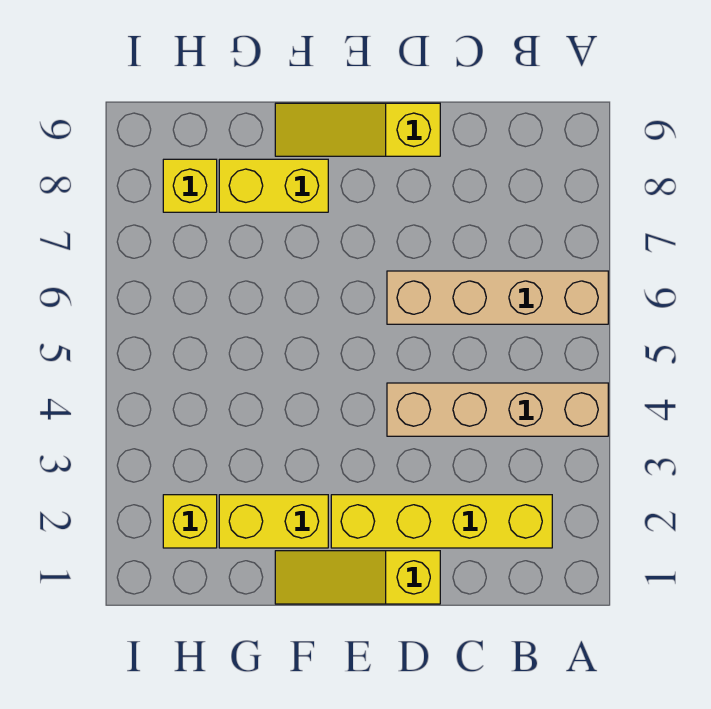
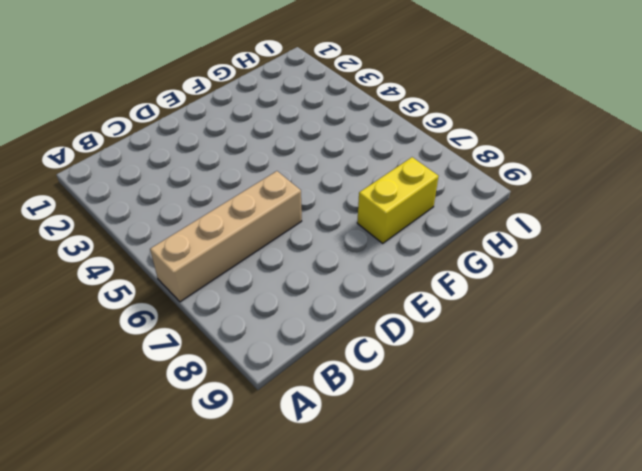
none -> tan brick A4:D4 level 1
none -> yellow brick B2:E2 level 1

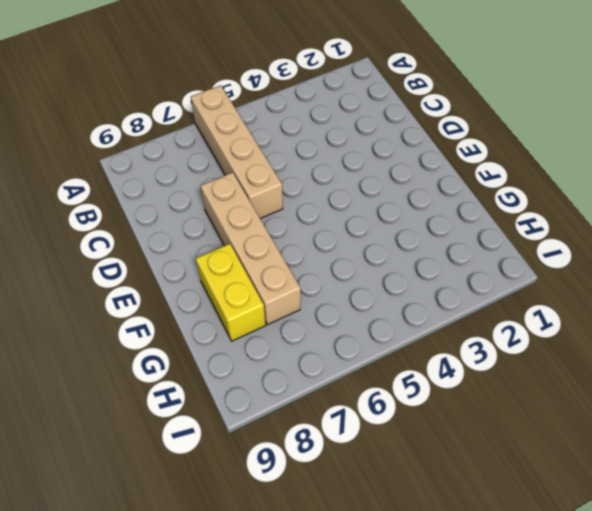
tan brick D7:G7 level 1 -> tan brick A4:D4 level 1
none -> yellow brick B2:E2 level 1
none -> yellow slope D1:F1 level 1 top D

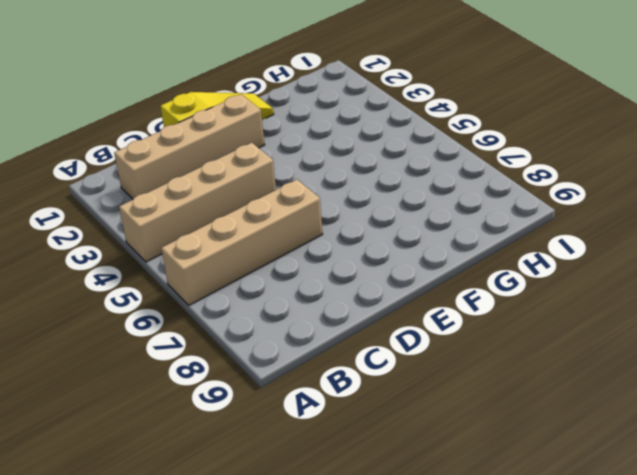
tan brick B2:E2 level 1 -> yellow brick B2:E2 level 1
none -> yellow slope D9:F9 level 1 top D
none -> yellow brick F2:G2 level 1

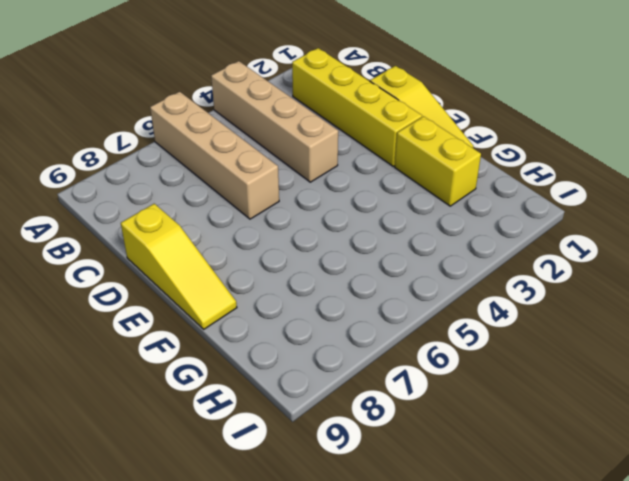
none -> yellow brick F8:G8 level 1
none -> yellow brick H2 level 1

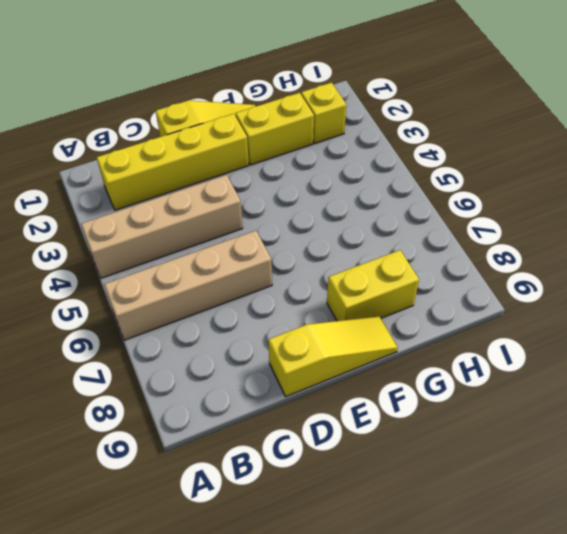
none -> yellow brick H8 level 1

